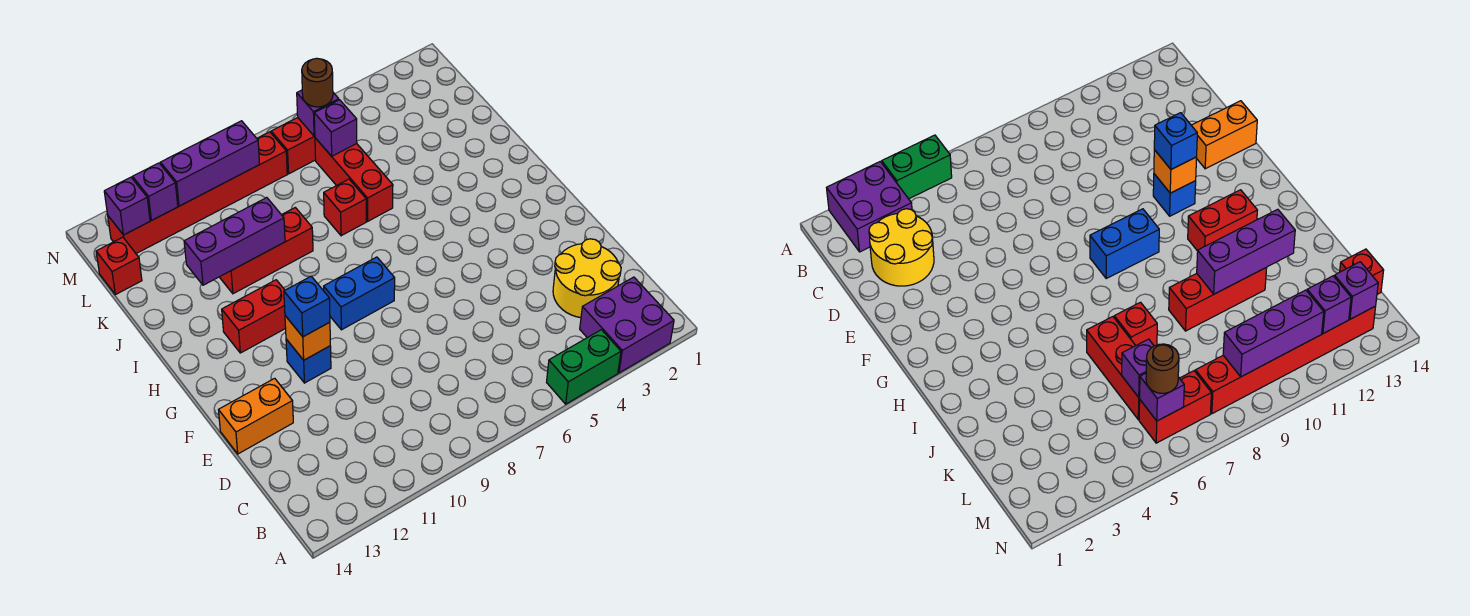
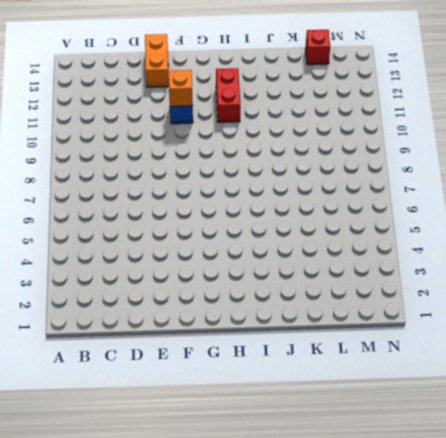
none -> purple brick A2:B3 level 1
none -> green brick A4:A5 level 1
none -> yellow round brick C2:D3 level 1

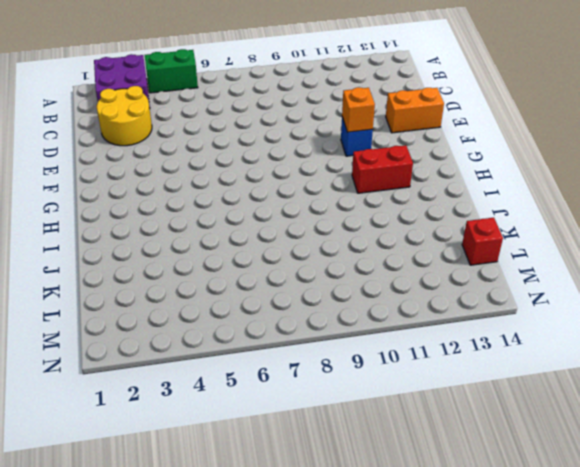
none -> blue brick G8:G9 level 1
none -> red brick J6:L6 level 1
none -> red brick J7 level 1

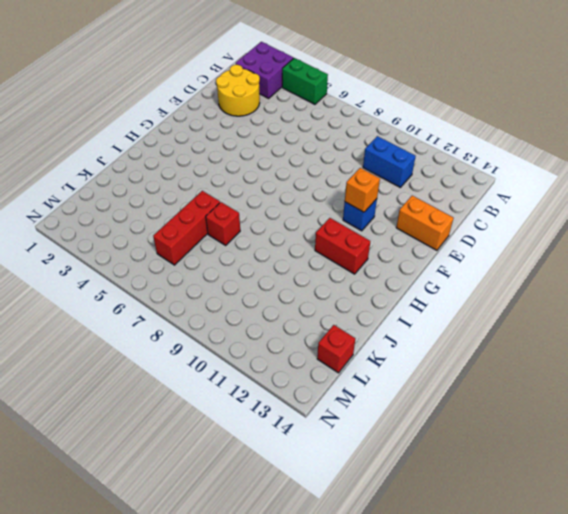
blue brick C10:C11 level 1 -> blue brick G8:G9 level 1
none -> red brick J9:J11 level 1
none -> red brick M6:M7 level 1
none -> red brick M8:M13 level 1

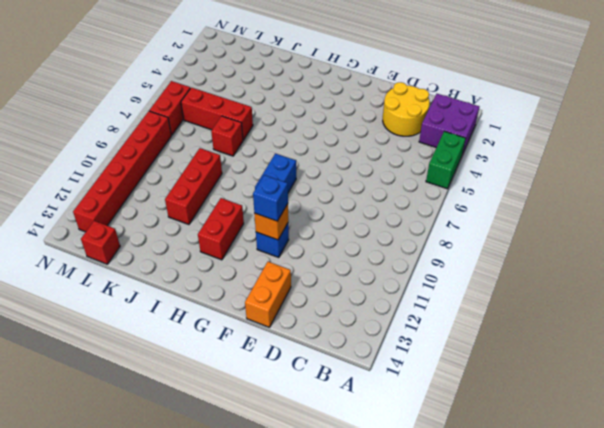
none -> purple brick J10:J12 level 2
none -> purple brick L6 level 2
none -> purple brick M6 level 2

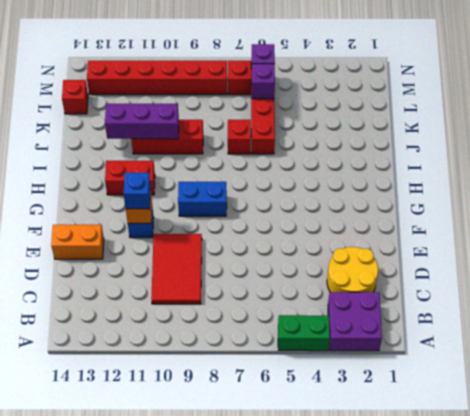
red tile C9:E10 level 1 -> none
none -> purple brick M9:M11 level 2
none -> purple brick M12 level 2
none -> purple brick M13 level 2

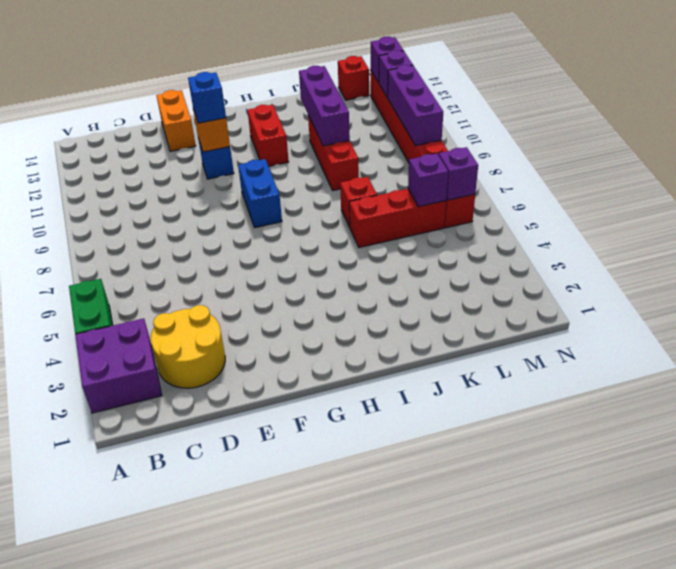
none -> brown round brick M6 level 3

